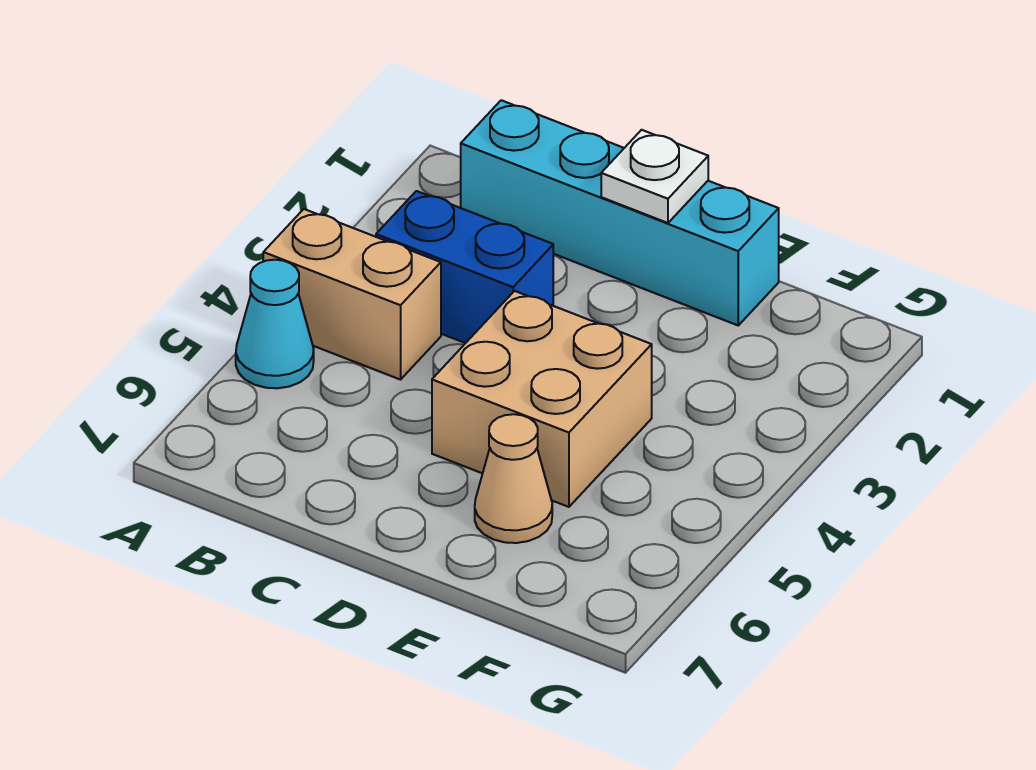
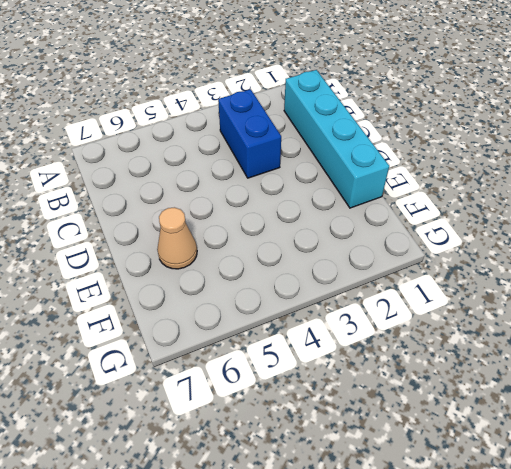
none -> tan brick A4:B4 level 1
none -> cyan cone A5 level 1

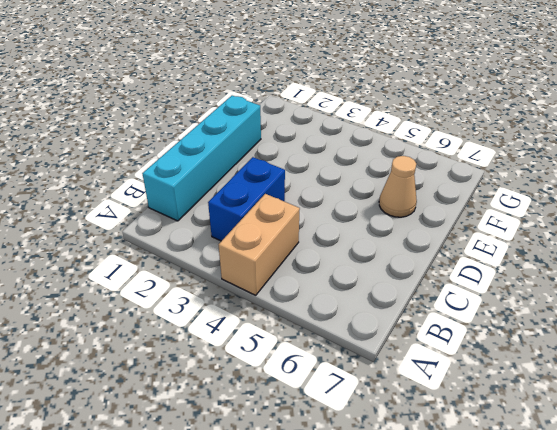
none -> cyan cone A5 level 1
none -> tan brick D4:E5 level 1

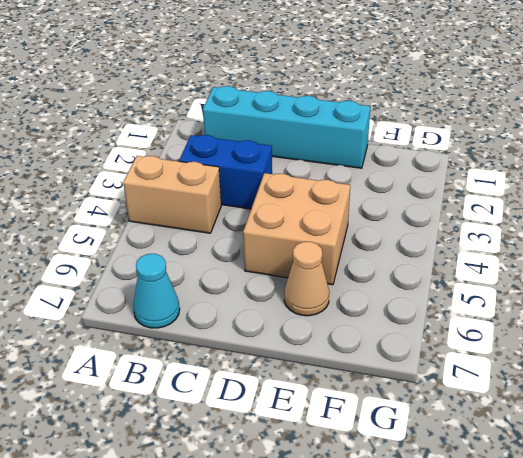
cyan cone B7 level 1 -> cyan cone A5 level 1
none -> white plate D1 level 2

